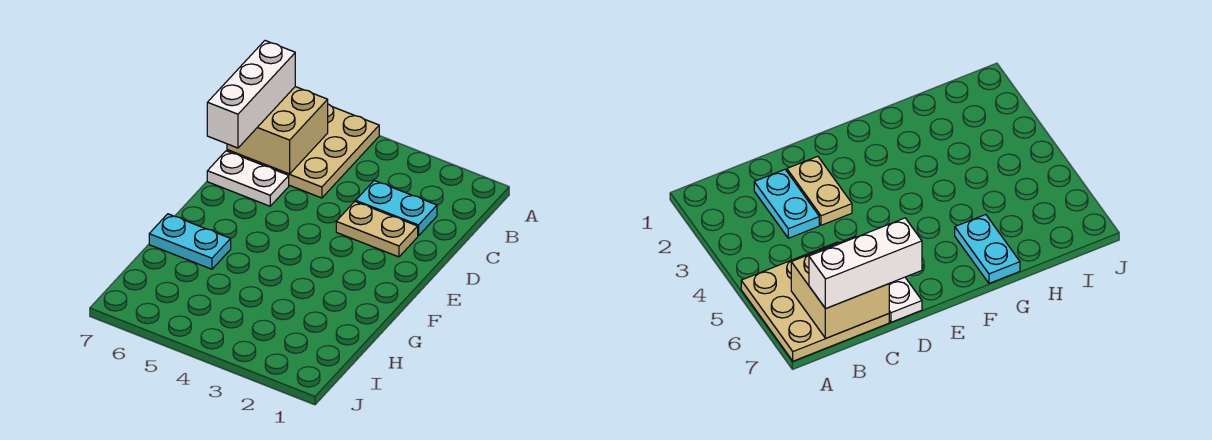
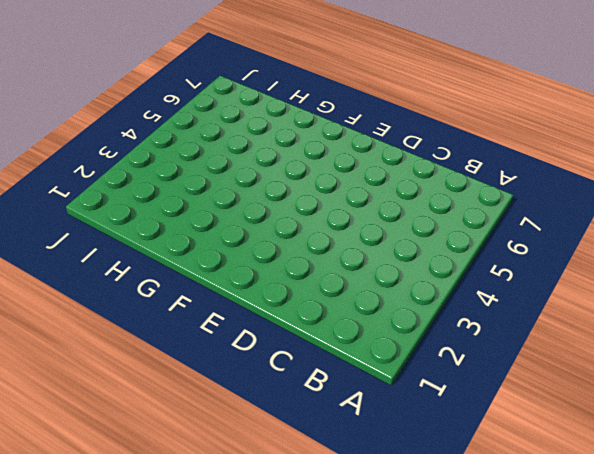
none -> tan plate A5:C7 level 1
none -> cyan plate C2:C3 level 1

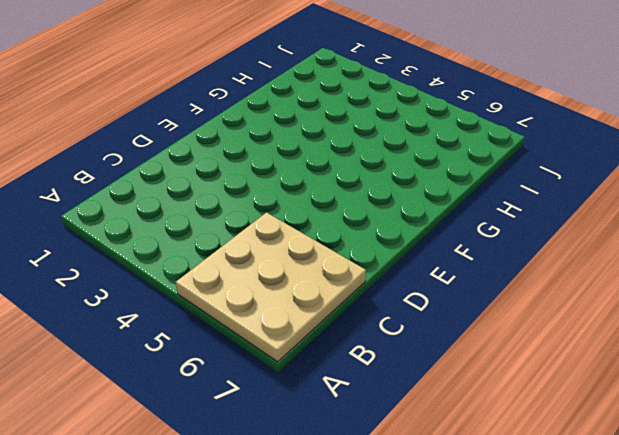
none -> cyan plate C2:C3 level 1
none -> tan plate D2:D3 level 1

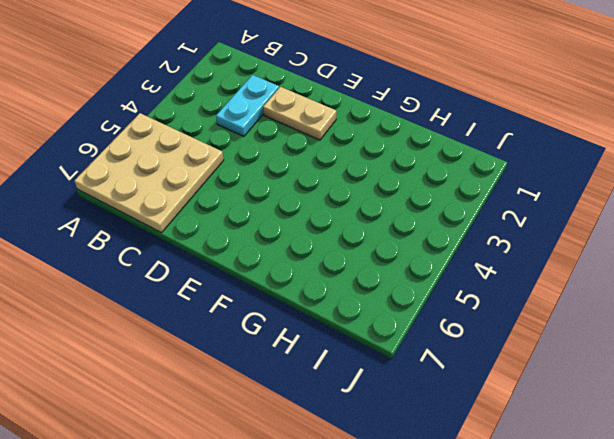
tan plate D2:E2 level 1 -> tan plate D2:D3 level 1
none -> white plate D6:D7 level 1
none -> cyan plate G6:G7 level 1

